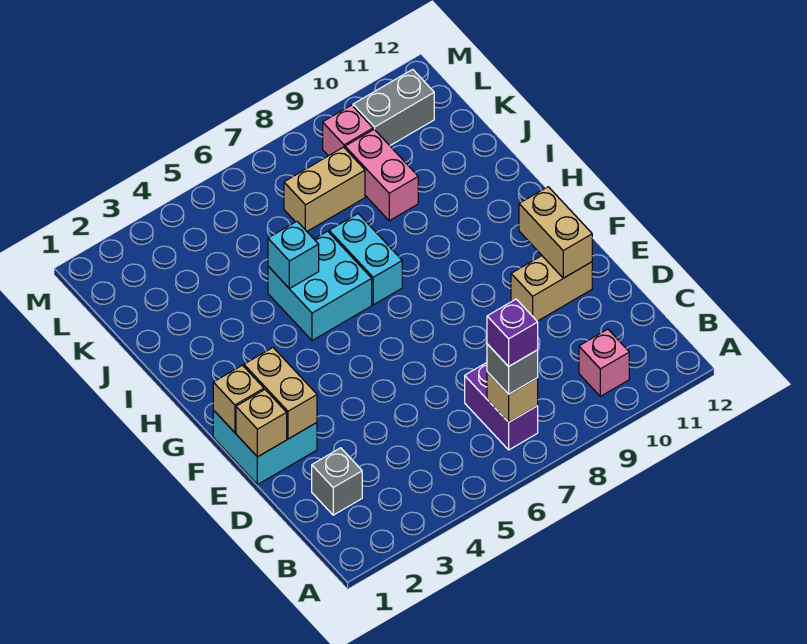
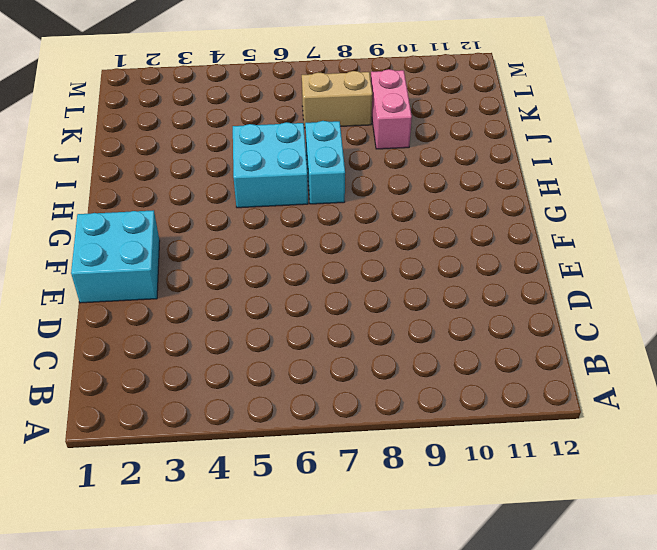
none -> purple brick B7:C7 level 1
none -> pink brick B10 level 1
none -> grey brick C2 level 1

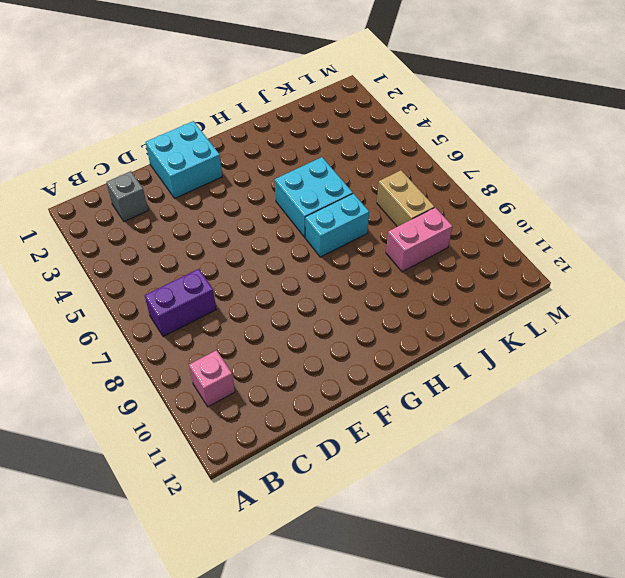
none -> tan brick E10:E11 level 1
none -> pink brick L9 level 1
none -> grey brick L10:L11 level 1

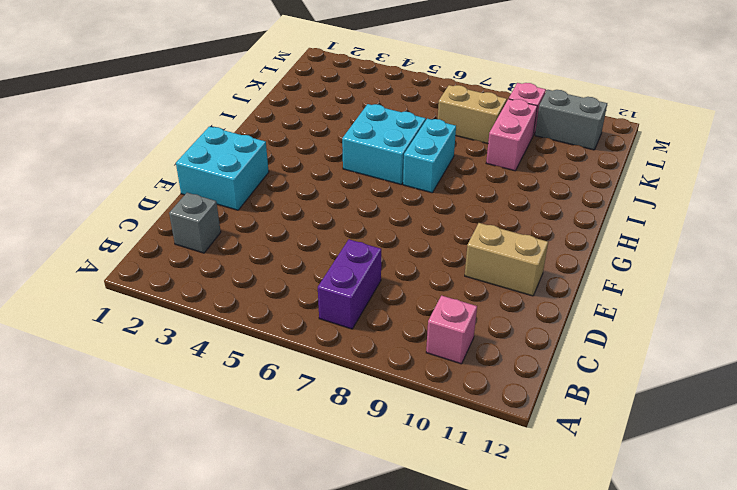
none -> tan brick B7 level 2
none -> tan brick E1 level 2
none -> tan brick E2:F2 level 2

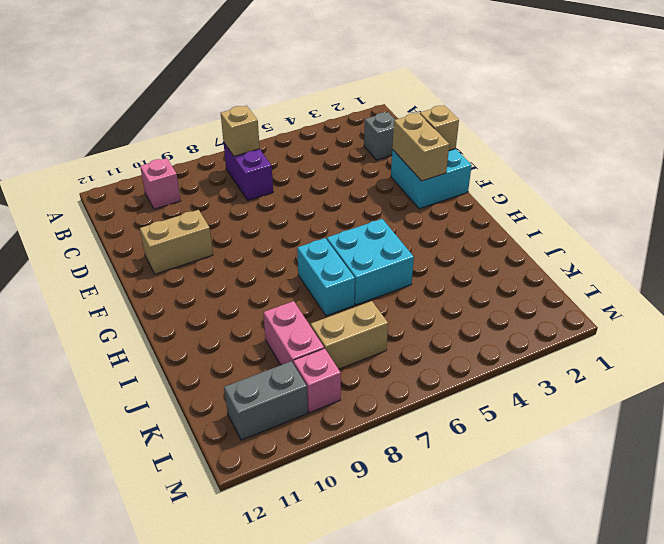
none -> tan brick E11:F11 level 2
none -> tan brick F1 level 2
none -> cyan brick I5 level 2

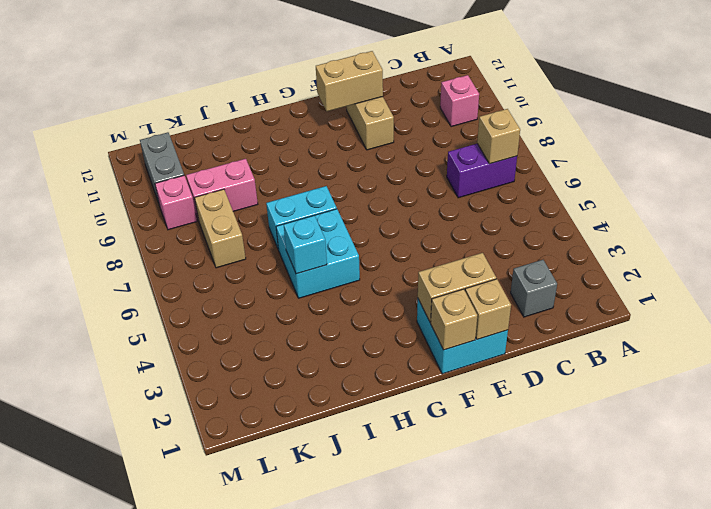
none -> grey brick B7 level 3
none -> purple brick B7 level 4

